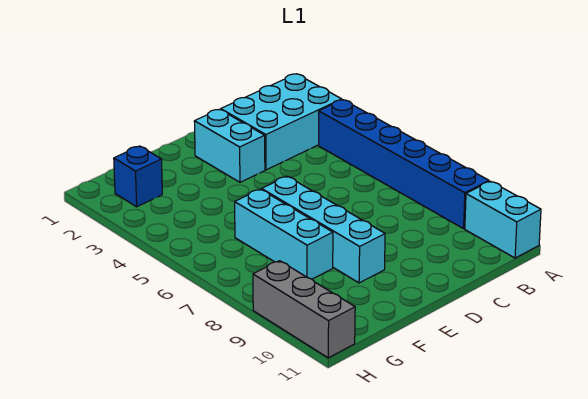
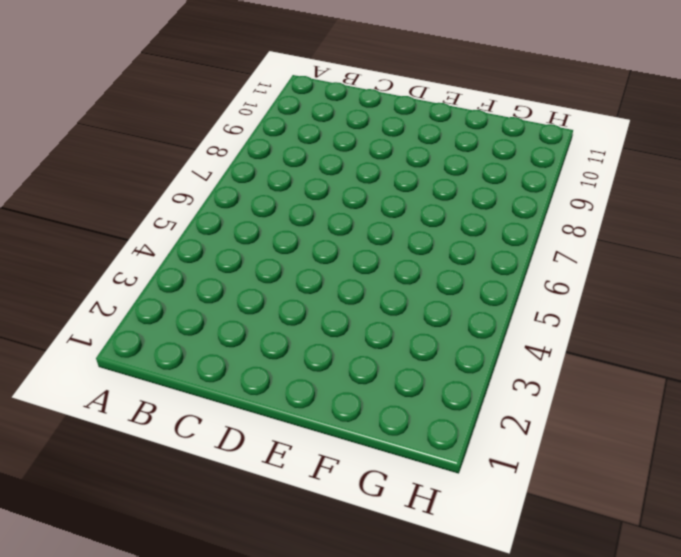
none -> cyan brick A2:C3 level 1
none -> blue brick A4:A9 level 1

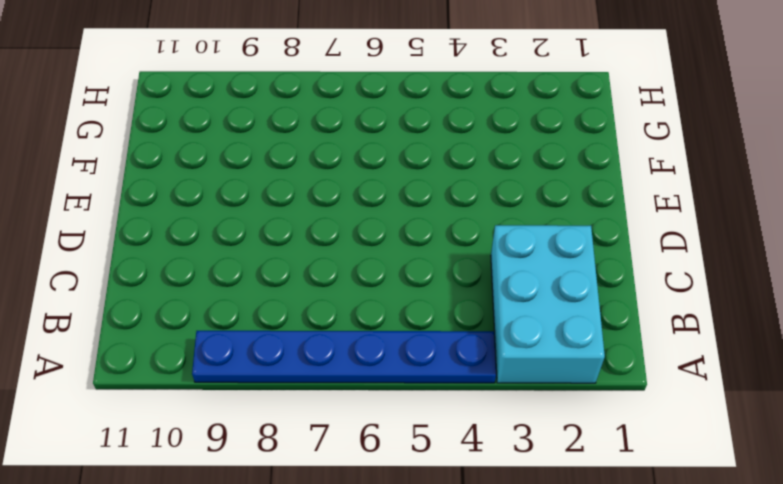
blue plate A4:A9 level 1 -> blue brick A4:A9 level 1
none -> cyan brick A10:A11 level 1
none -> cyan brick D2:D3 level 1

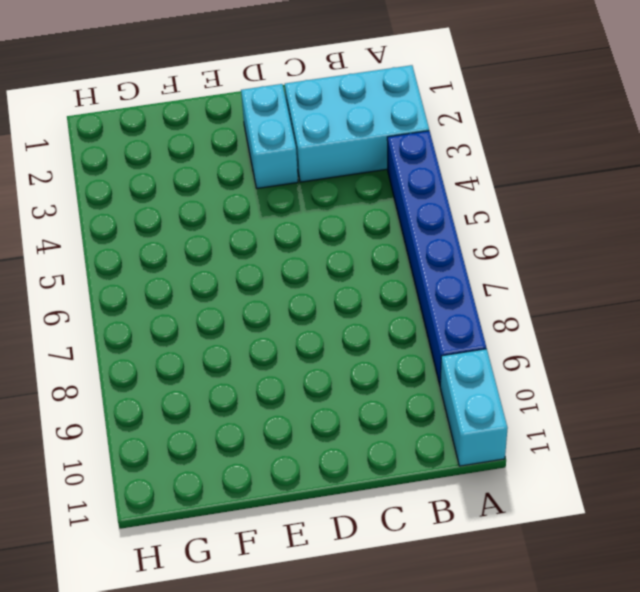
none -> cyan brick E6:E9 level 1
none -> cyan brick F6:F8 level 1

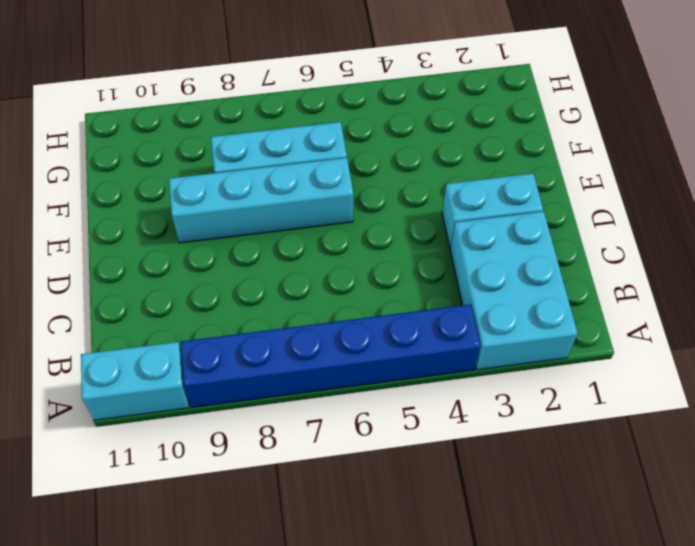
none -> blue brick G2 level 1
none -> grey brick H9:H11 level 1

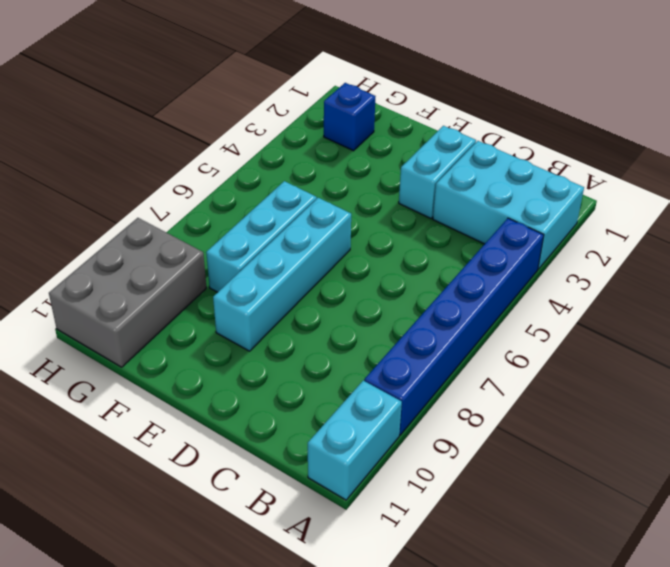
grey brick G9:H11 level 1 -> grey brick H9:H11 level 1

